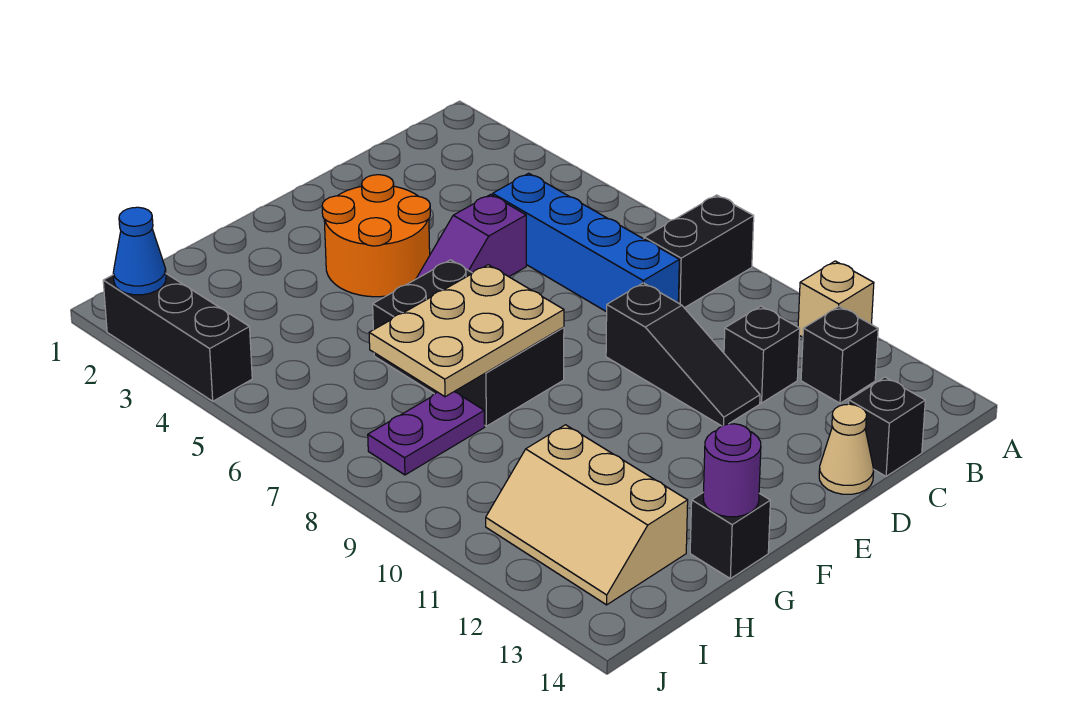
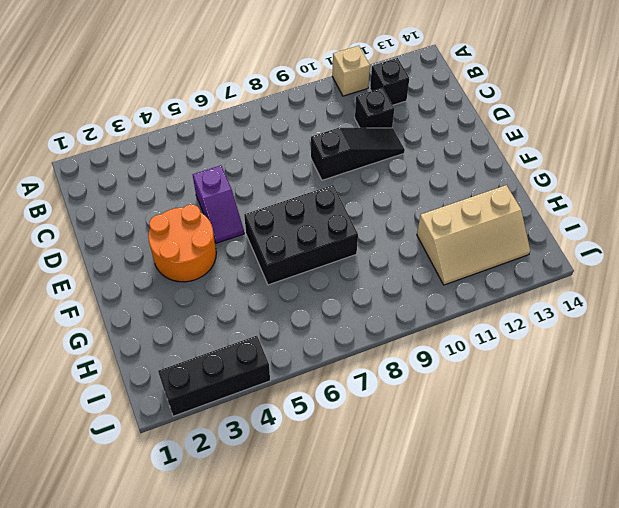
none -> black brick A8:B8 level 1
none -> blue brick C5:C8 level 1
none -> black brick C14 level 1

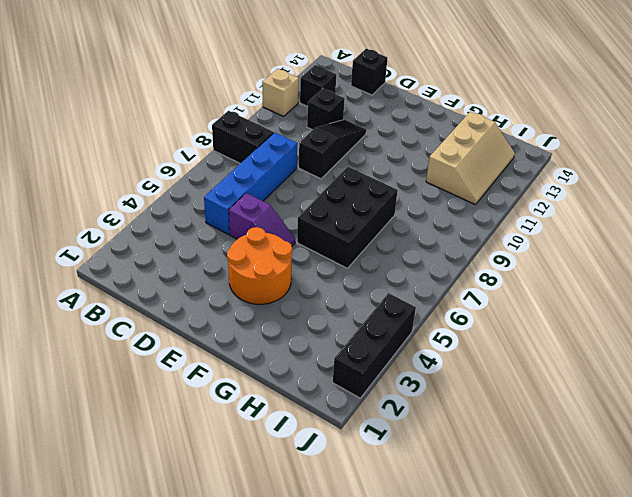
none -> tan cone D14 level 1
none -> black brick G14 level 1
none -> purple plate H8:I8 level 1

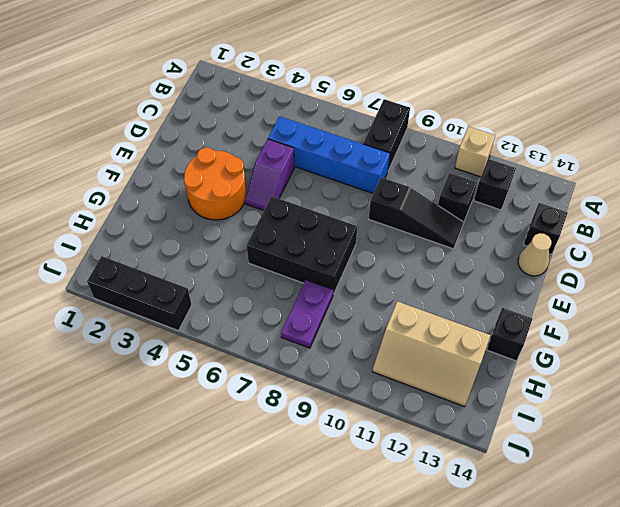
none -> tan plate F7:H8 level 2
none -> purple round brick G14 level 2
none -> blue cone J2 level 2

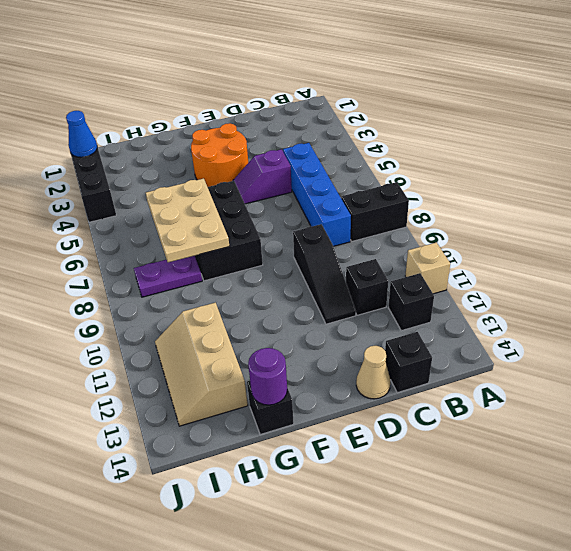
tan plate G6:H8 level 2 -> tan plate F7:H8 level 2

